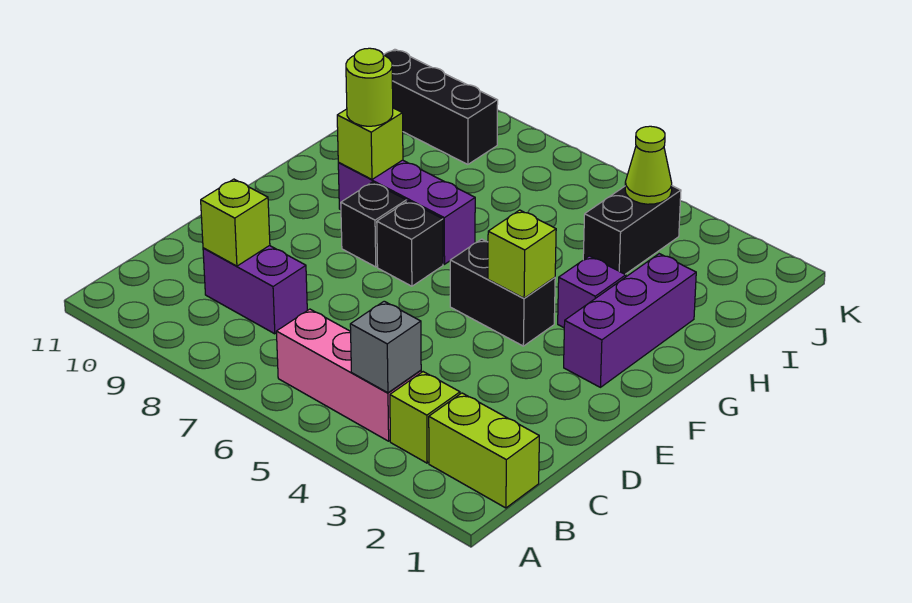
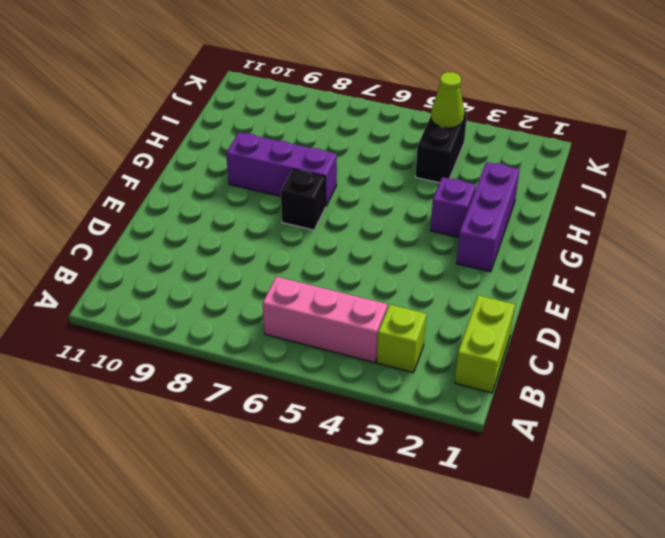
lime brick B1:C1 level 1 -> lime brick B1:B2 level 1
none -> purple brick C8:C9 level 1
none -> black brick F4:F5 level 1
none -> black brick F8 level 1

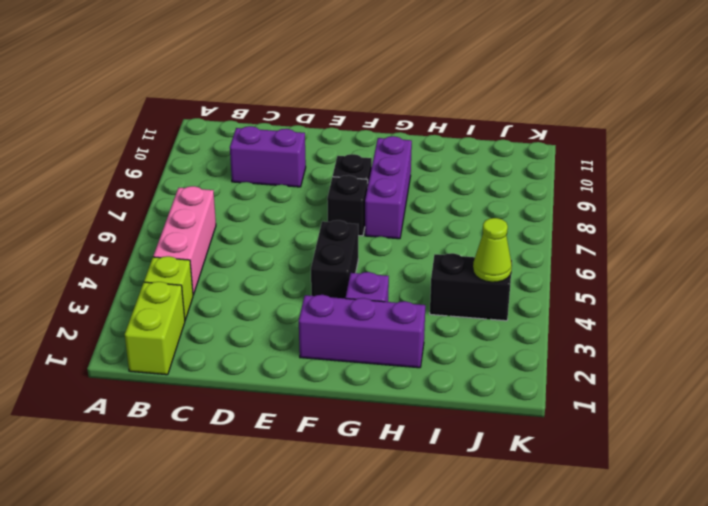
purple brick C9:D9 level 1 -> purple brick C8:C9 level 1
none -> black brick J9:J11 level 1
none -> grey brick B4 level 2
none -> lime brick C9 level 2

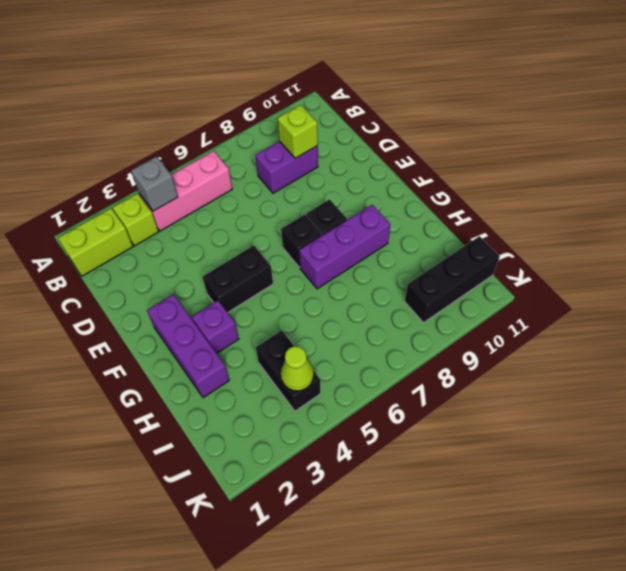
none -> lime brick F4 level 2
none -> lime brick G9 level 2
none -> lime round brick G9 level 3

